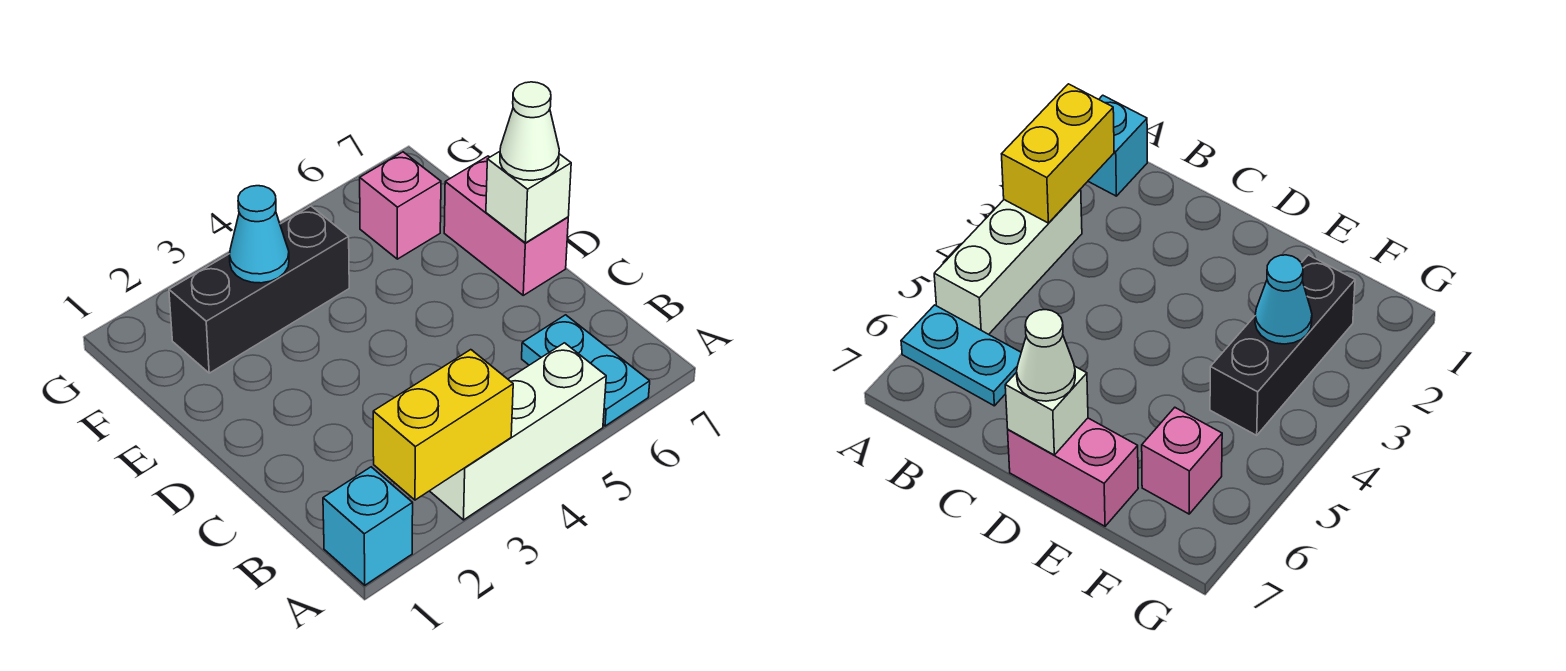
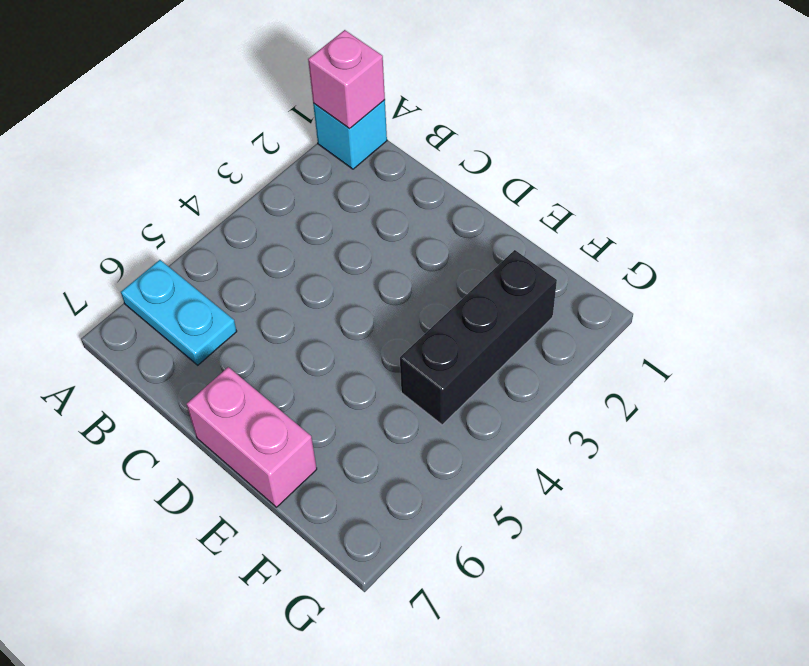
pink brick A1 level 2 -> pink brick F6 level 1
none -> white brick A3:A5 level 1
none -> yellow brick A2:A3 level 2

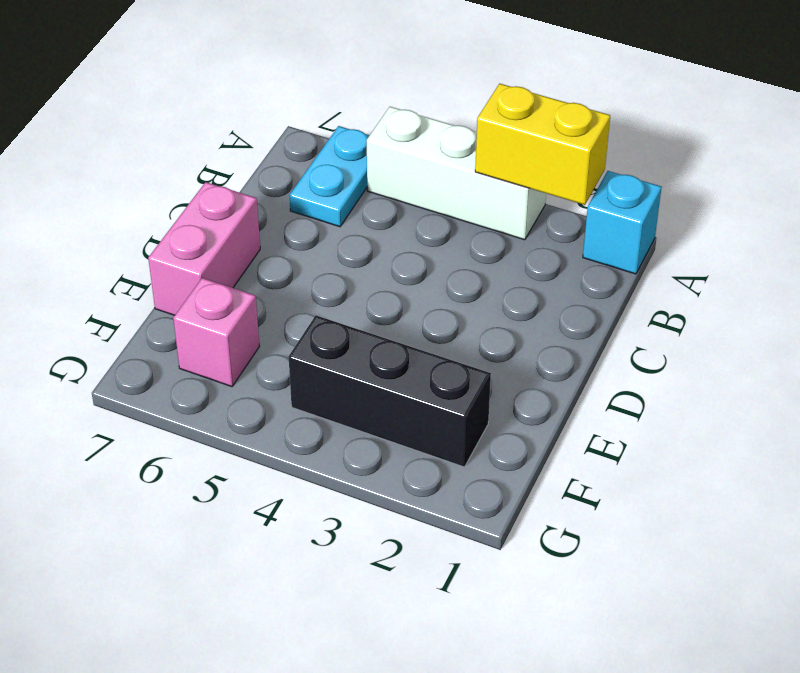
none -> white brick D7 level 2
none -> cyan cone F3 level 2

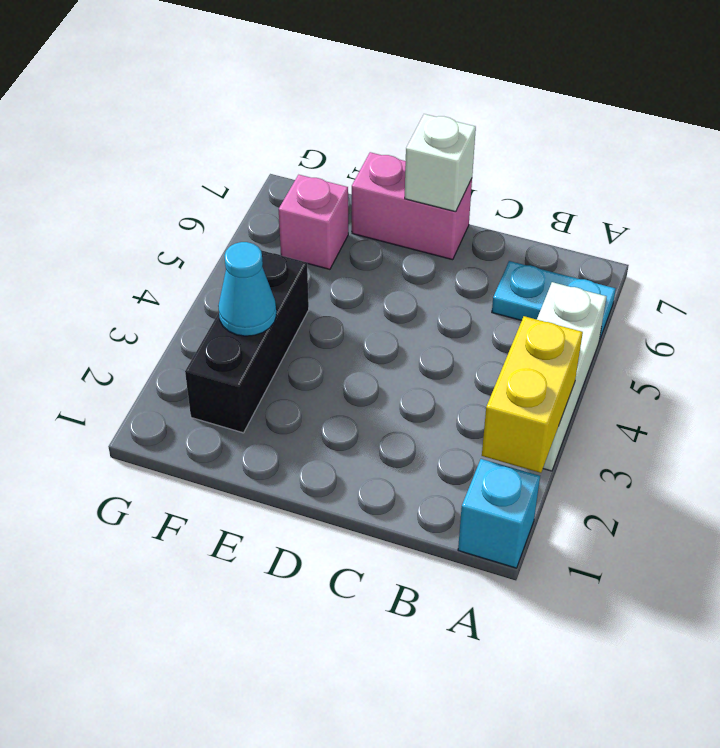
none -> white cone D7 level 3

